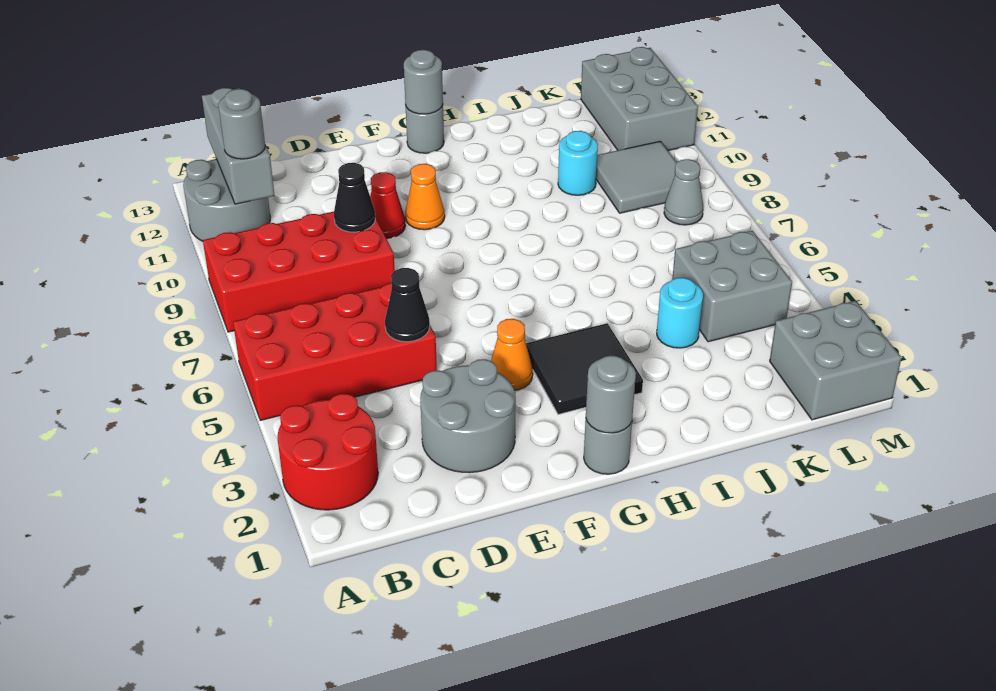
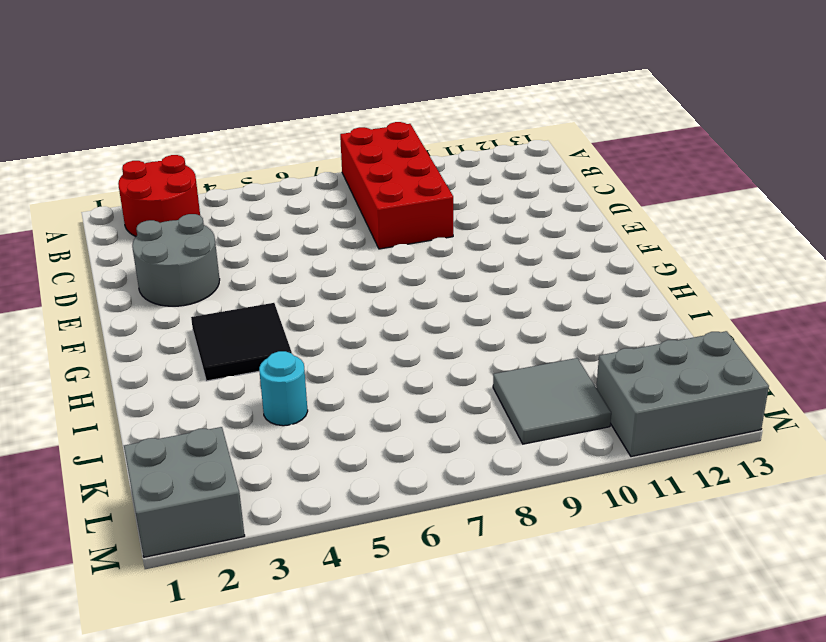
none -> red brick A5:D6 level 1
none -> grey round brick A11:B12 level 1
none -> red cone E10 level 1

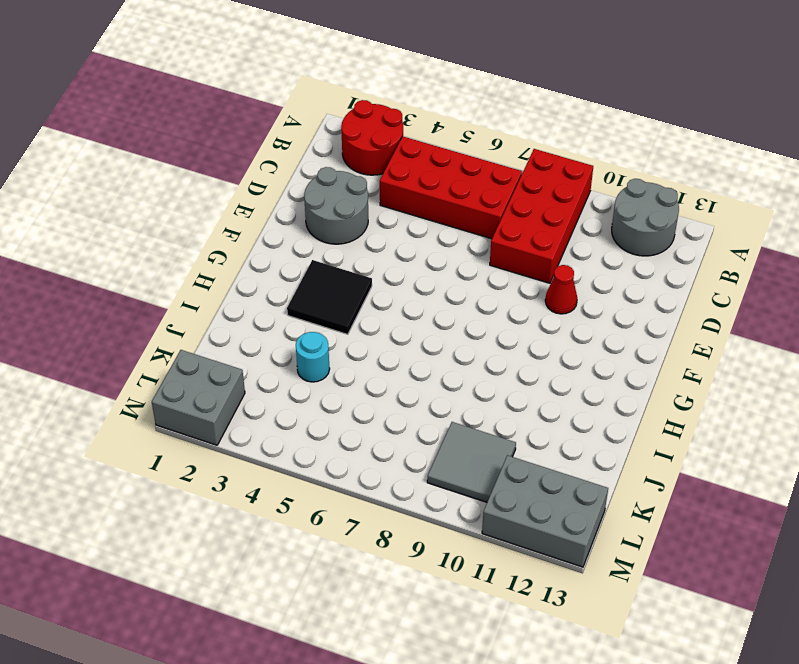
red brick B4:C7 level 1 -> red brick A5:D6 level 1
none -> orange cone F4 level 1
none -> orange cone F10 level 1
none -> grey round brick G1 level 1

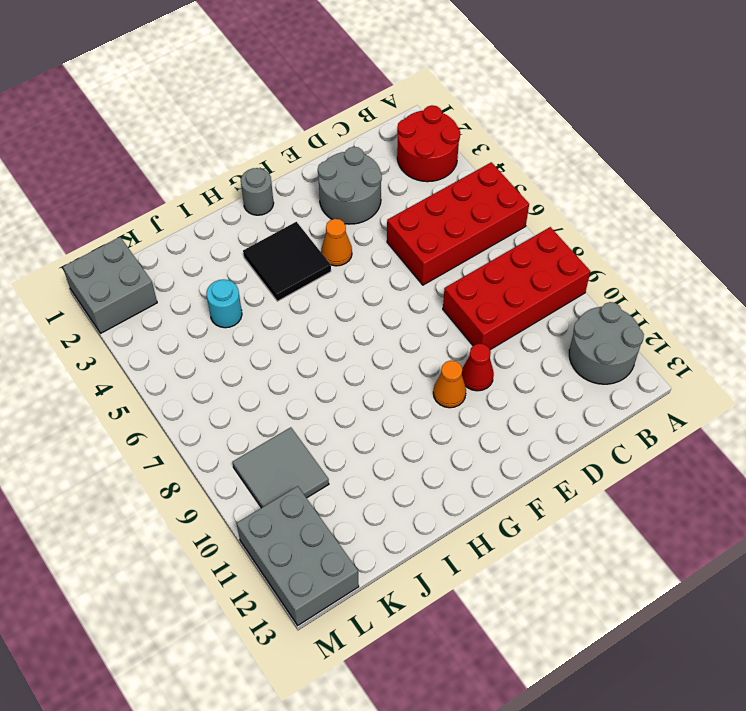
none -> grey round brick G13 level 1
none -> cyan round brick J10 level 1
none -> grey brick K4:L5 level 1

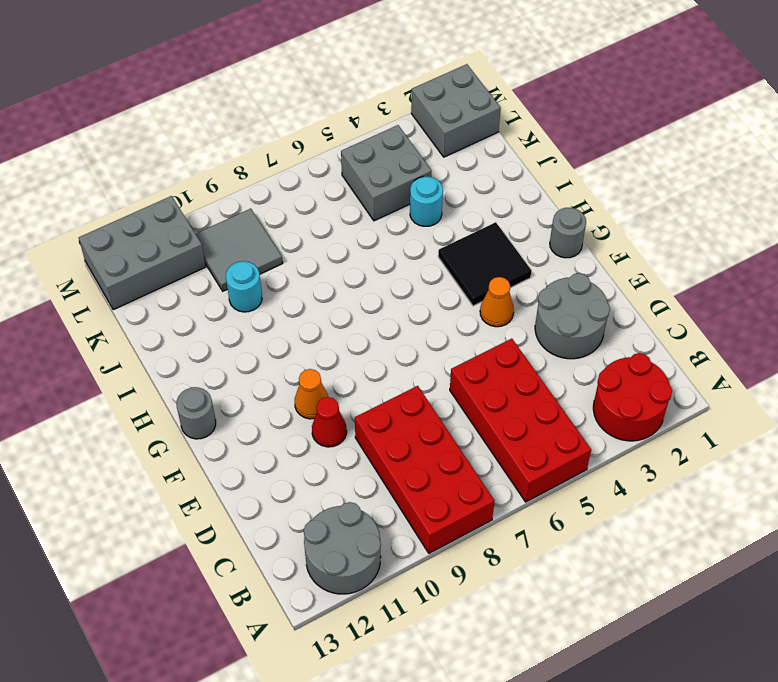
none -> grey cone L8 level 1
none -> grey brick B11:B13 level 2
none -> black cone D5 level 2

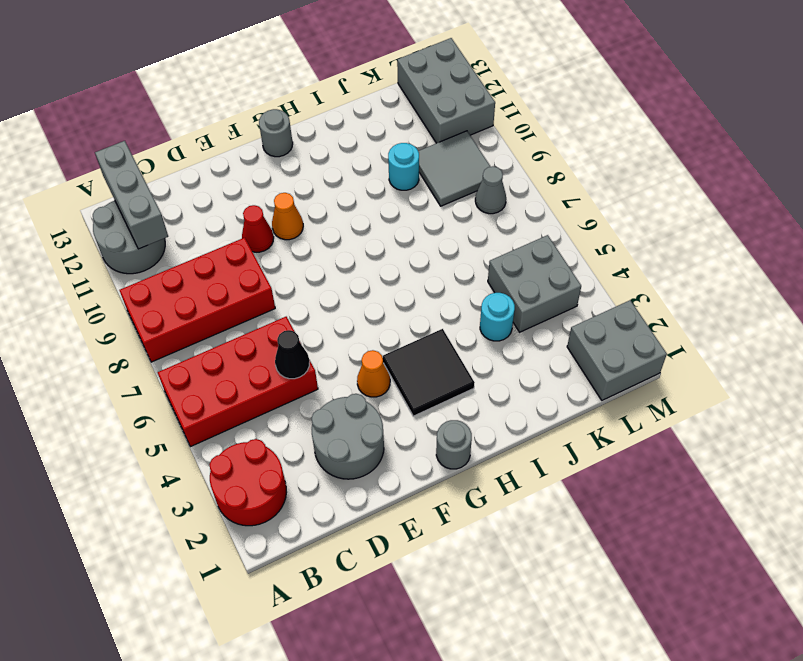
none -> black cone D9 level 2
none -> grey round brick G1 level 2
none -> grey round brick G13 level 2

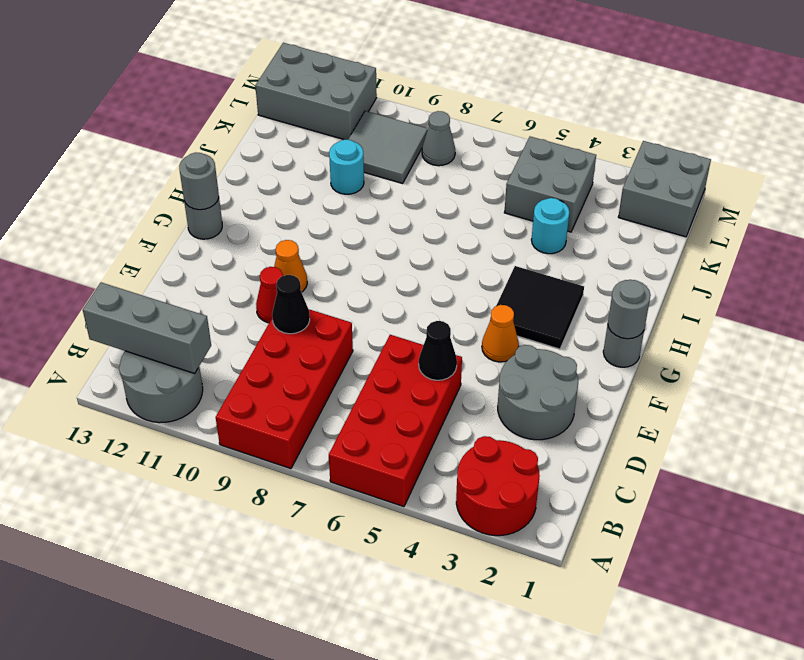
none -> grey round brick B11 level 3

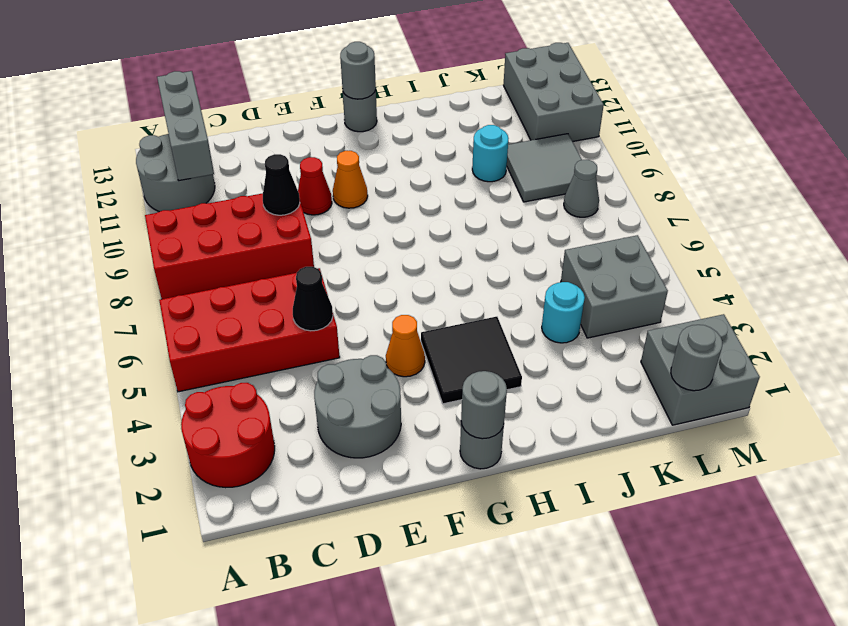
grey round brick L1 level 2 -> grey round brick B11 level 3

